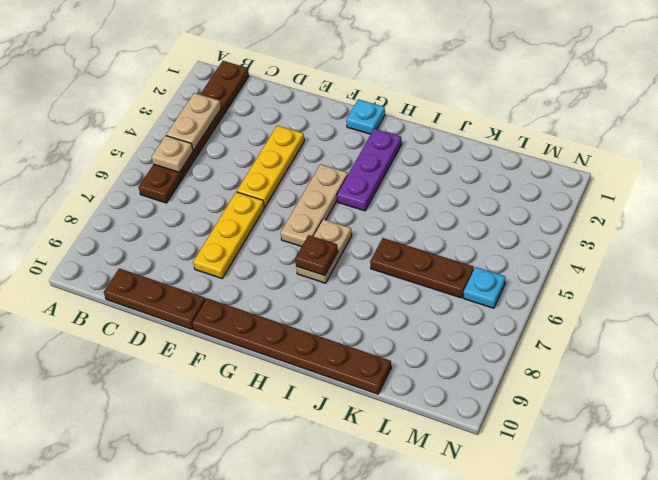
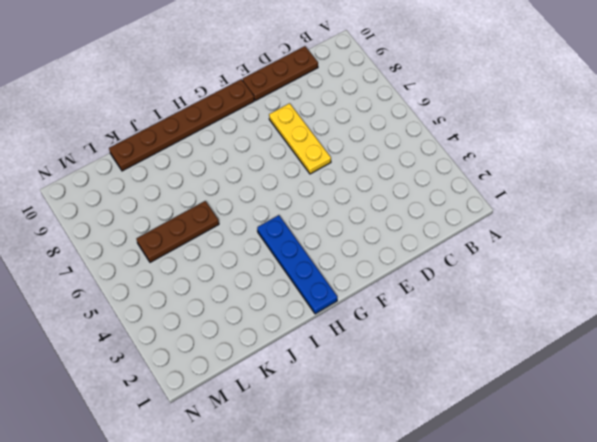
blue plate H1:H4 level 1 -> purple plate H2:H4 level 1
none -> brown plate B1:B6 level 1
none -> yellow plate E3:E5 level 1
none -> cyan plate G1 level 1

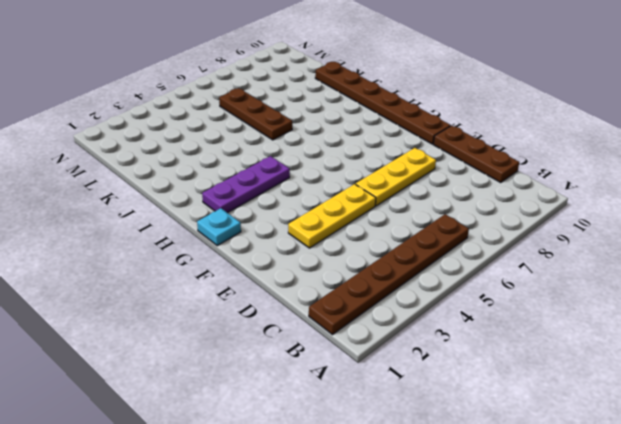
none -> tan plate G4:G6 level 1
none -> tan plate H6:H7 level 1
none -> cyan plate M6 level 1

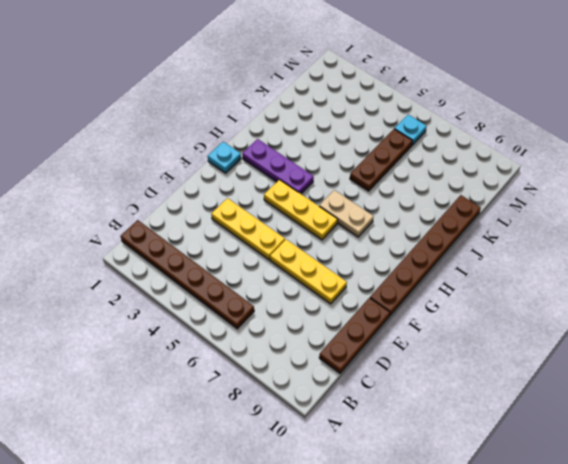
yellow plate G4:G6 level 1 -> tan plate G4:G6 level 1
none -> tan plate B3:B4 level 2
none -> tan plate B5 level 2
none -> brown plate H7 level 2

